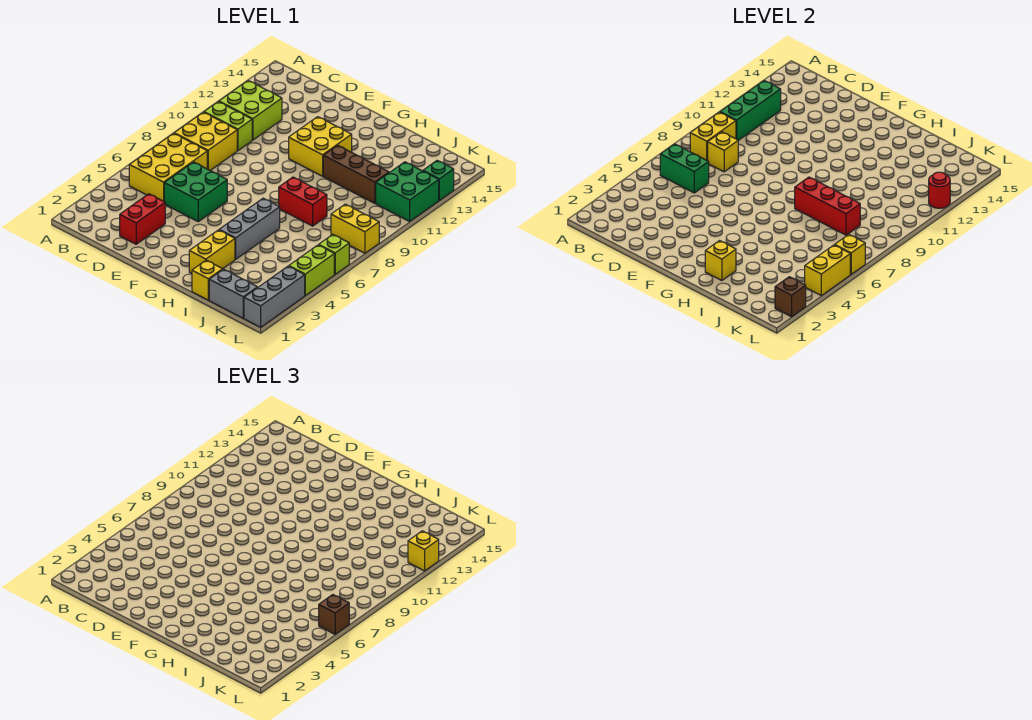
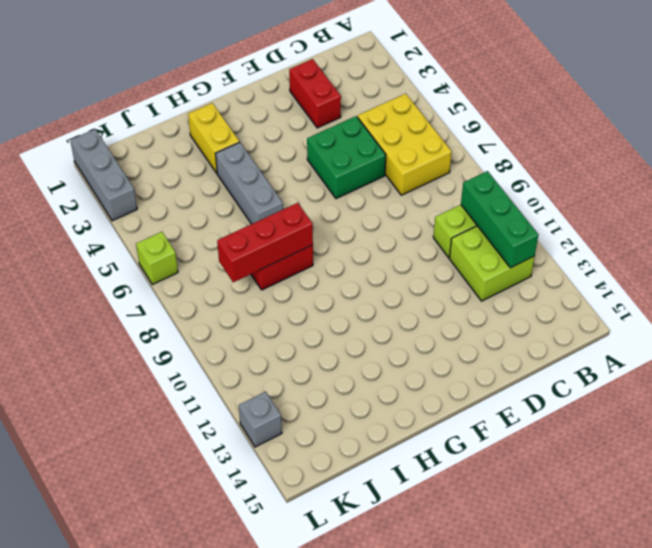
grey brick L13 level 1 -> green brick L13 level 1
none -> yellow brick B8:C9 level 1
none -> yellow brick F11:G12 level 1
none -> brown brick H11:J11 level 1
none -> yellow brick I1 level 1

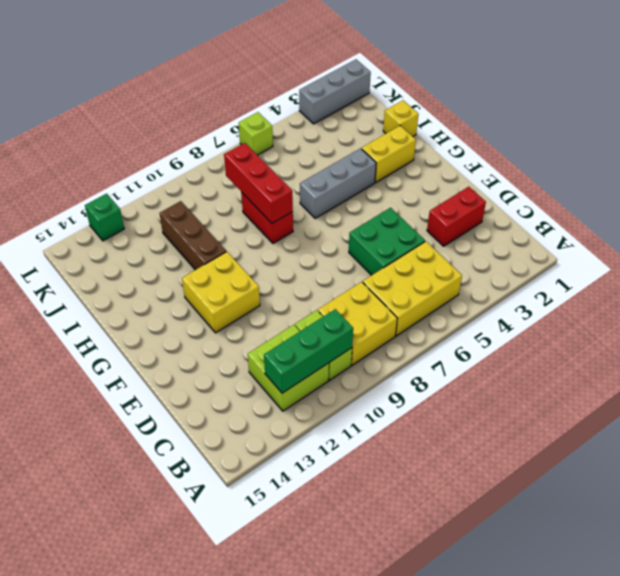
none -> grey brick J1:K1 level 1
none -> yellow brick K8:L8 level 1
none -> green brick K11:L12 level 1
none -> lime brick L4:L5 level 1

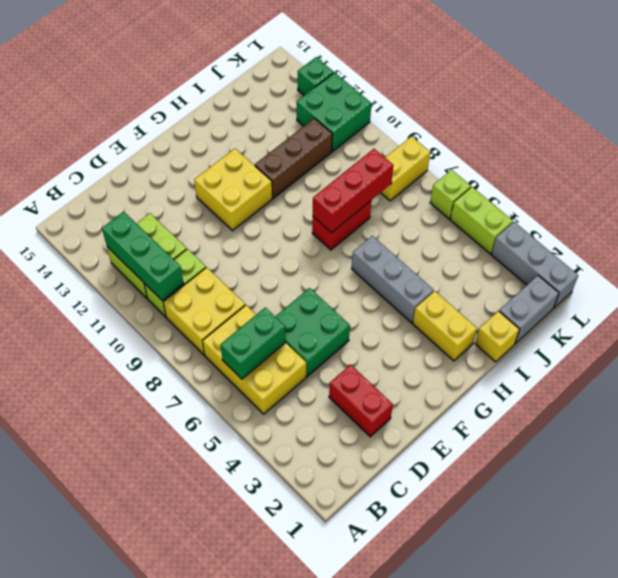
none -> yellow brick B8:B9 level 2
none -> yellow brick C8 level 2
none -> yellow brick H2 level 2
none -> brown brick L2 level 2

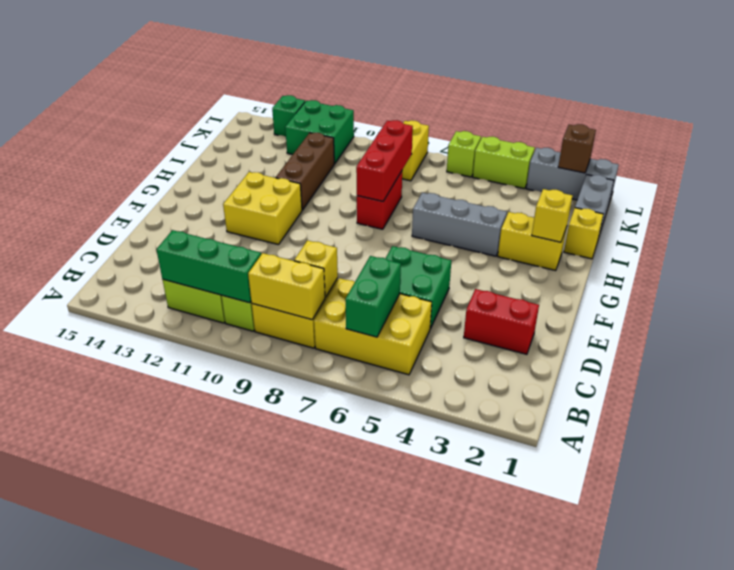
none -> yellow brick L4:L5 level 2
none -> yellow brick L6 level 2
none -> red round brick L12 level 2
none -> brown brick L6 level 3

